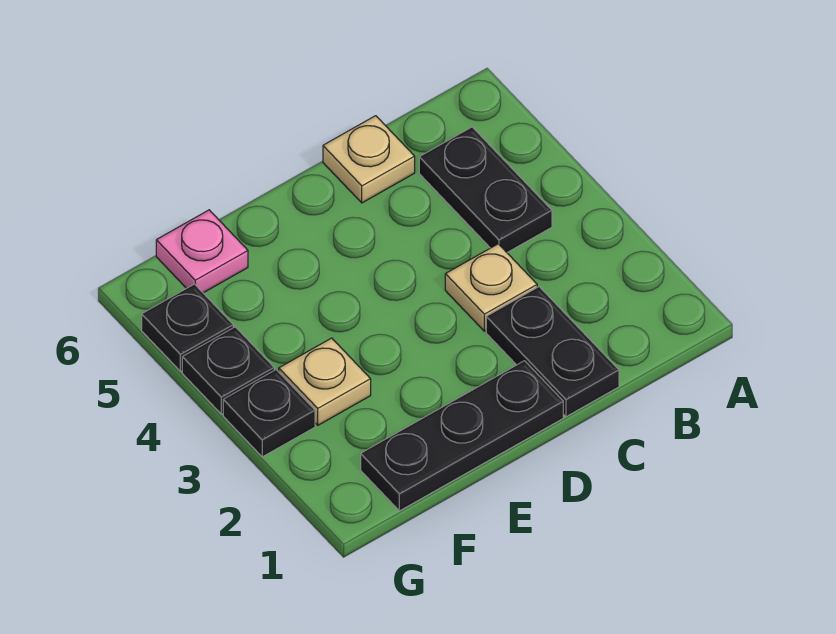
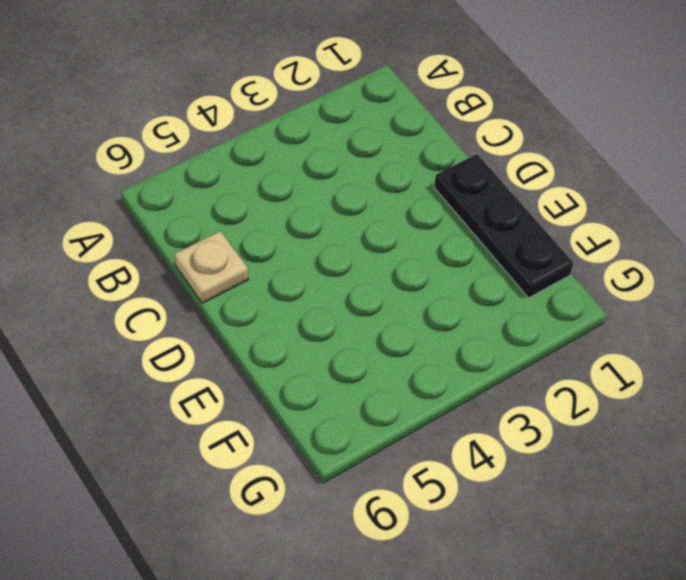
none -> black plate B4:B5 level 1
none -> black plate C1:C2 level 1

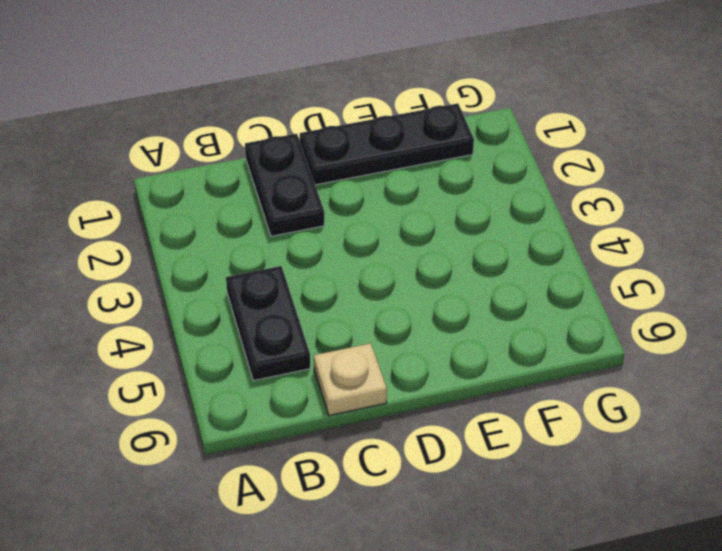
none -> tan plate C3 level 1
none -> tan plate F3 level 1

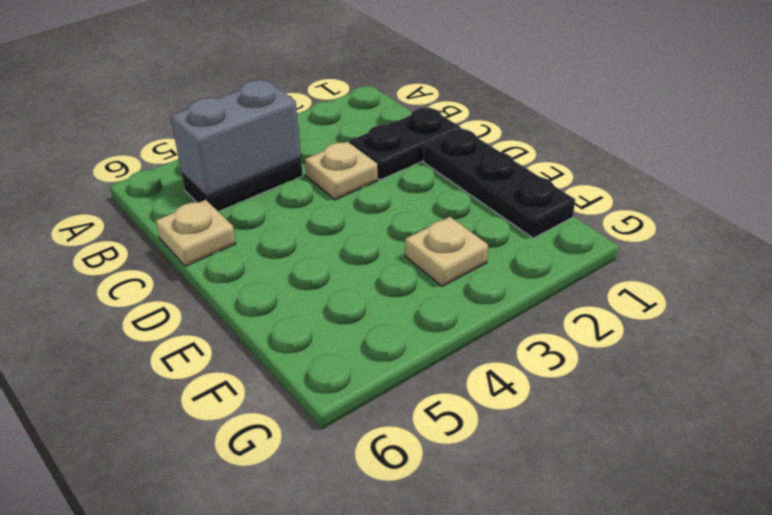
grey brick B4:B5 level 2 -> none
none -> pink plate F6 level 1
none -> black plate G3 level 1

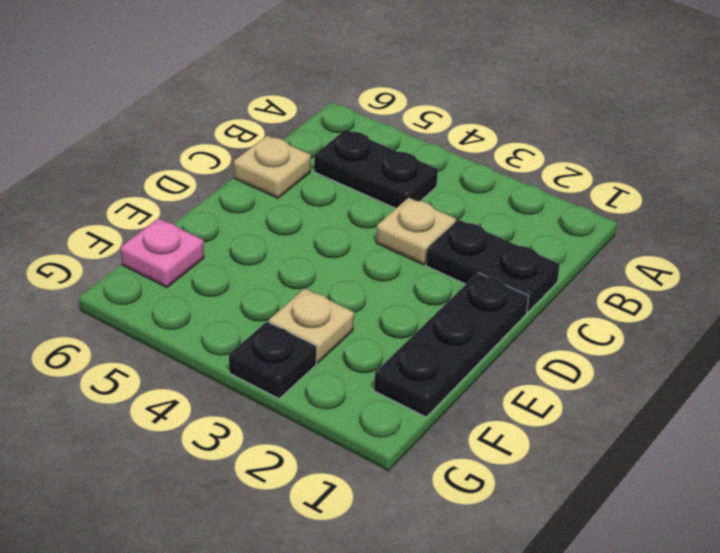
none -> black plate G4 level 1
none -> black plate G5 level 1

